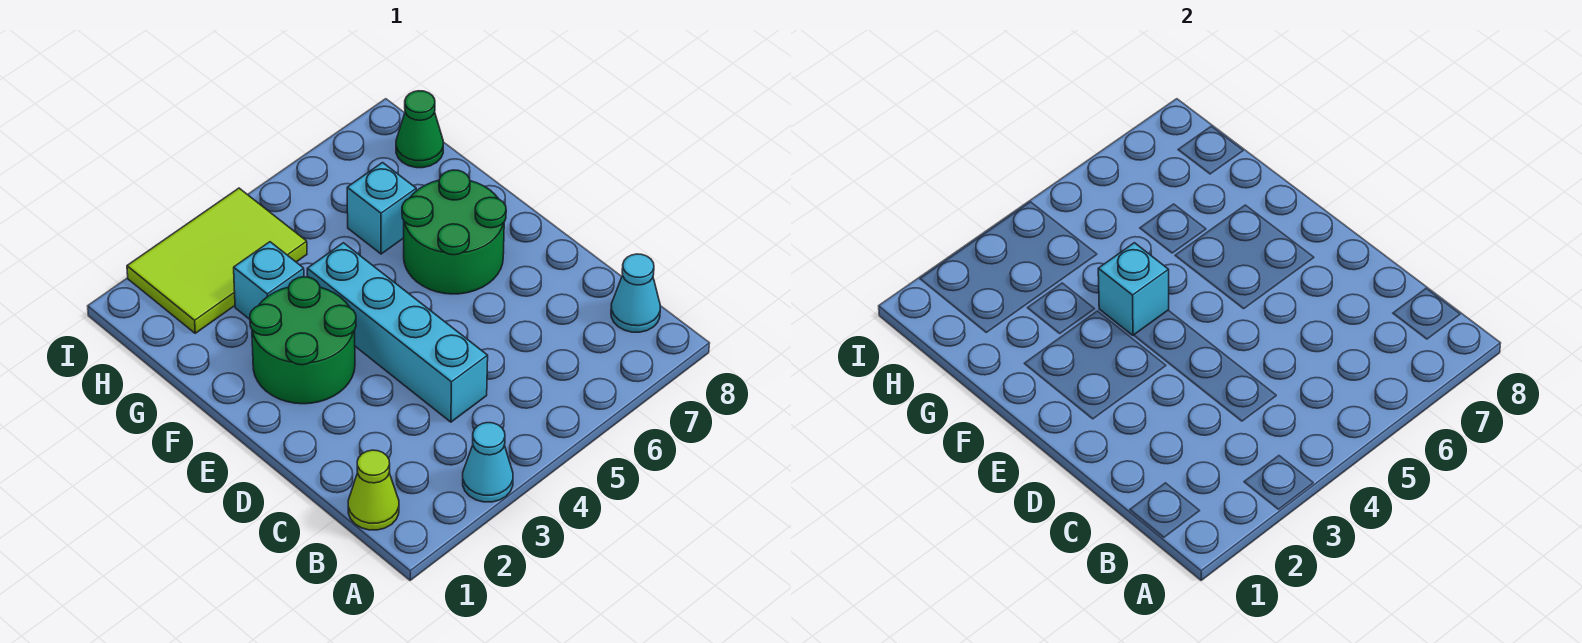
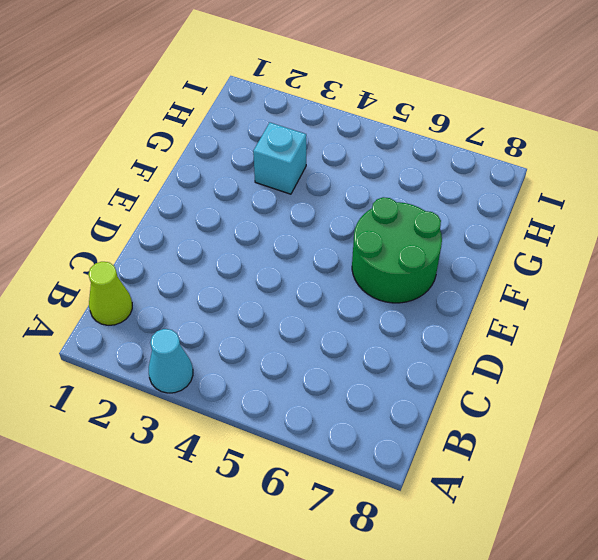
none -> cyan cone B8 level 1
none -> cyan brick C4:F4 level 1

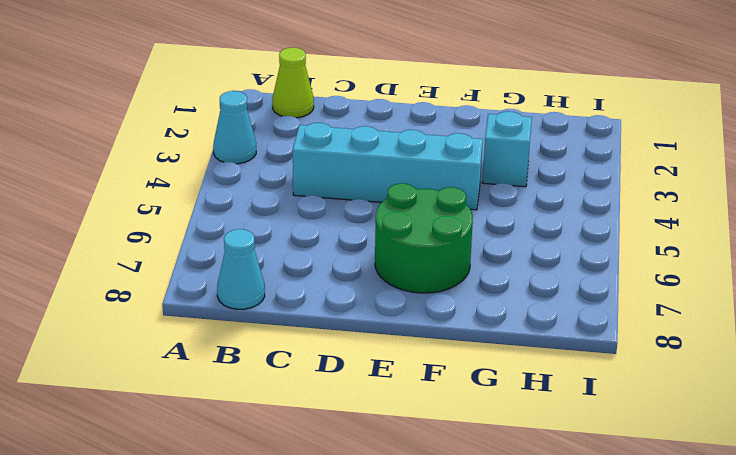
none -> green round brick E2:F3 level 1
none -> cyan brick G6 level 1

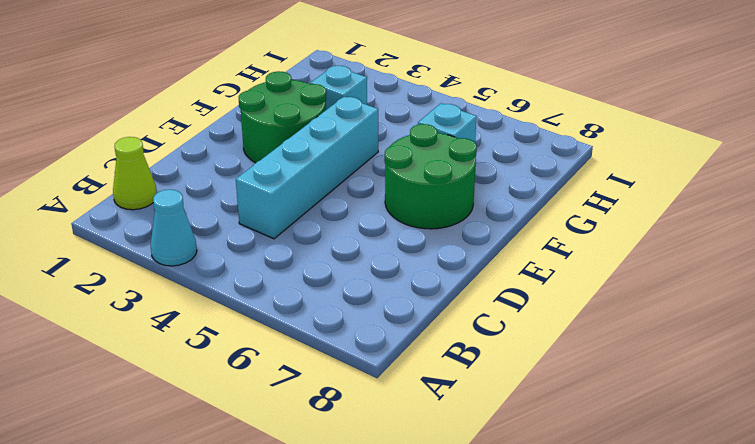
none -> cyan cone B8 level 1
none -> lime tile H2:I4 level 1

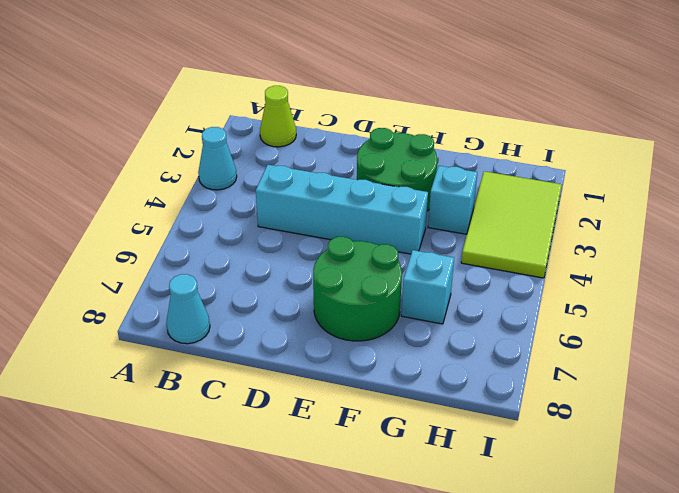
none -> green cone H8 level 1
none -> cyan brick F4 level 2

